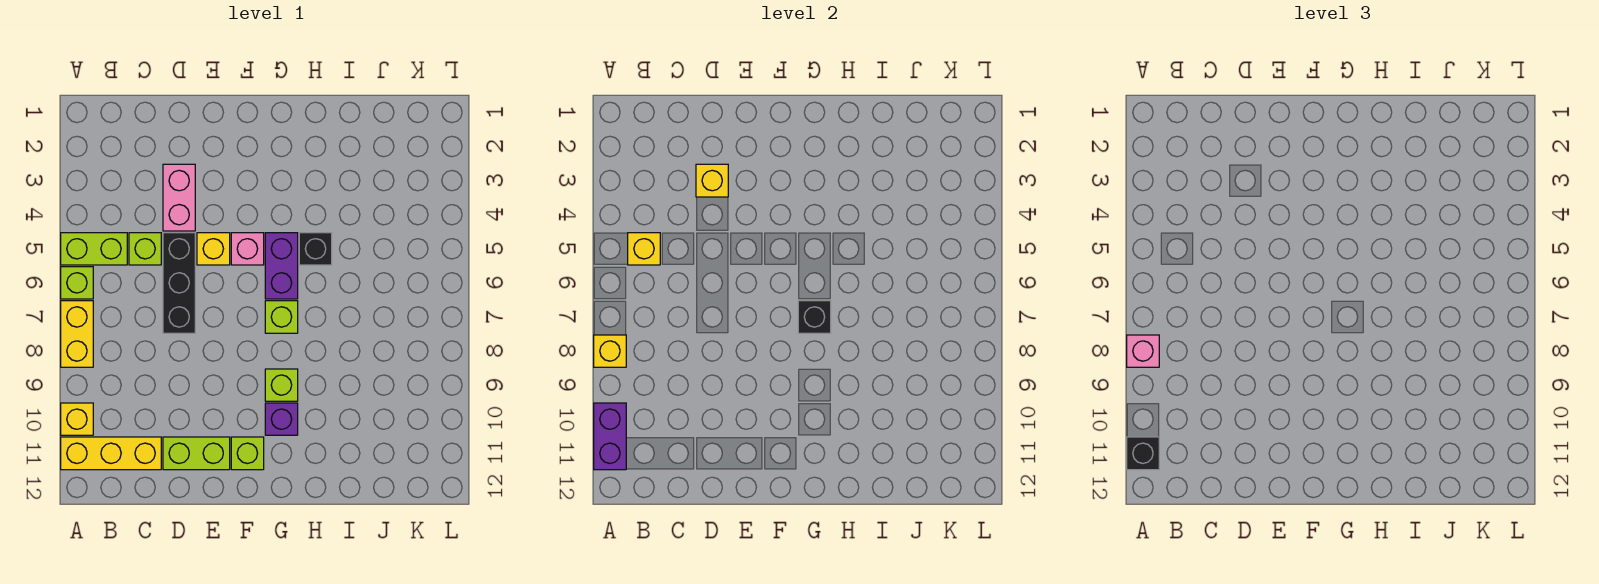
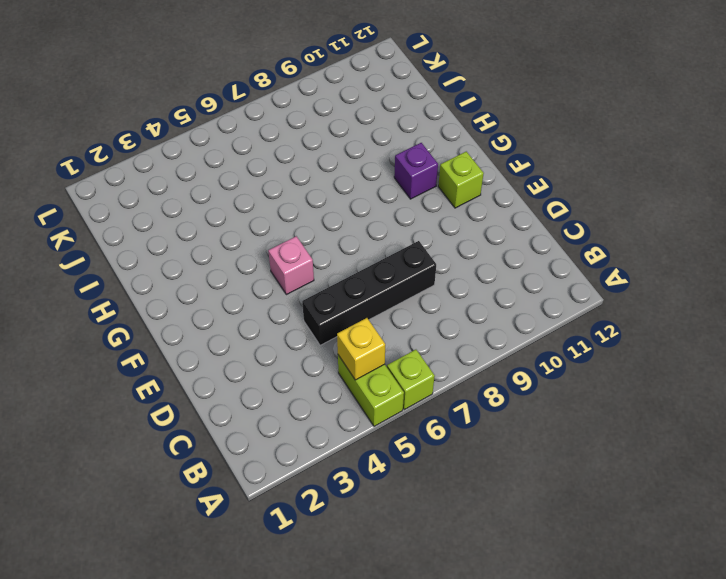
black brick D5:D8 level 1 -> black brick D5:D7 level 1
none -> yellow brick A7:A8 level 1
none -> yellow brick A10 level 1
none -> yellow brick A11:C11 level 1

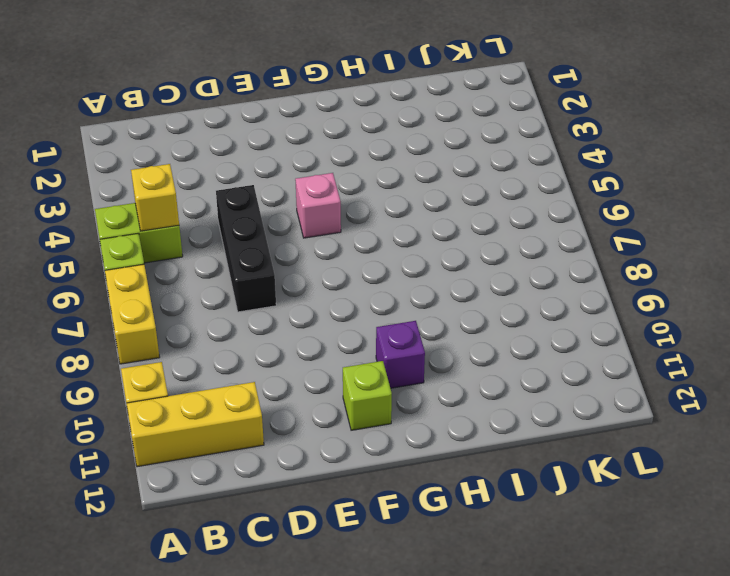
none -> lime brick C5 level 1
none -> pink brick D3:D4 level 1
none -> lime brick D11:E11 level 1

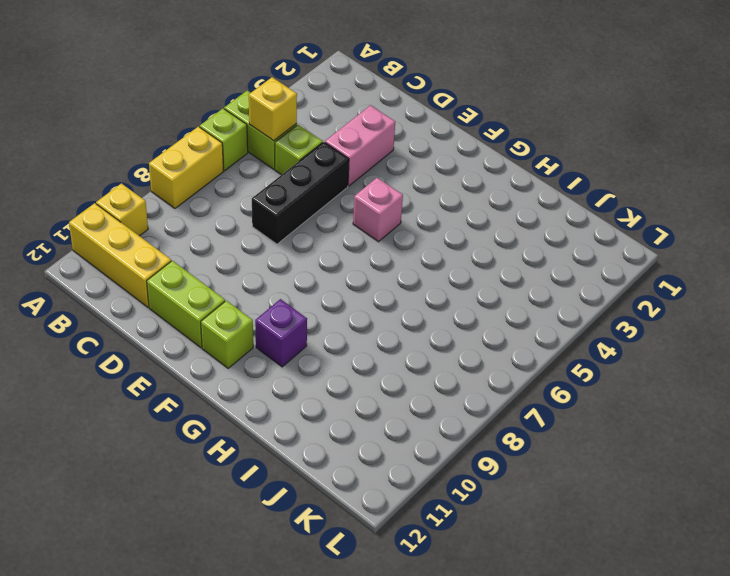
none -> yellow brick E5 level 1
none -> purple brick G5:G6 level 1
none -> lime brick G7 level 1

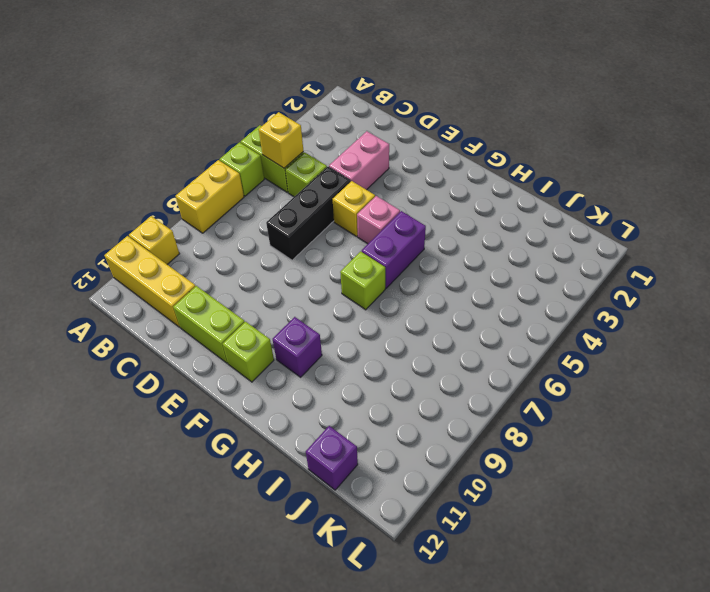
purple brick J12 level 1 -> none
none -> lime brick G9 level 1
none -> black brick H5 level 1
none -> yellow brick A8 level 2

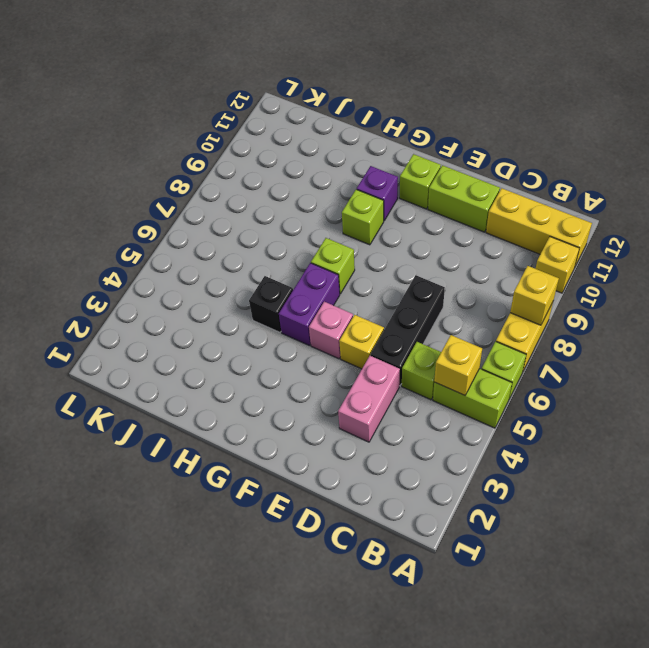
none -> purple brick A10:A11 level 2
none -> yellow brick D3 level 2
none -> black brick G7 level 2

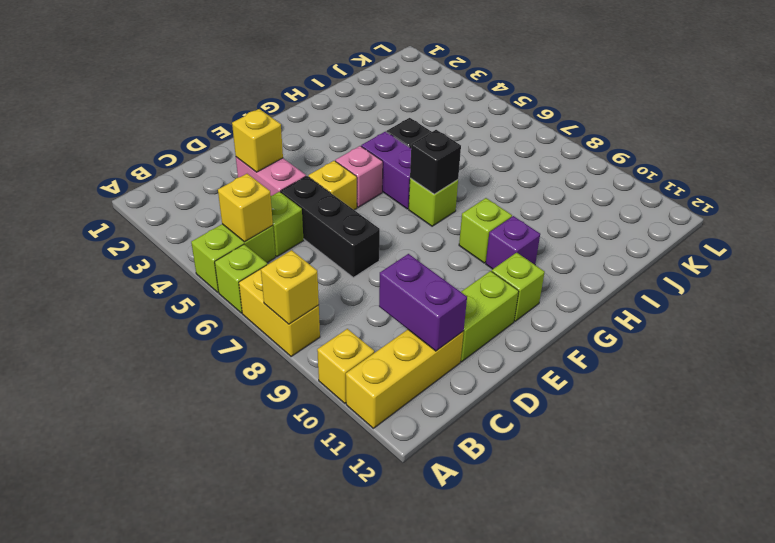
purple brick C10:C11 level 2 -> purple brick A10:A11 level 2
none -> pink brick A8 level 3
none -> black brick A11 level 3

